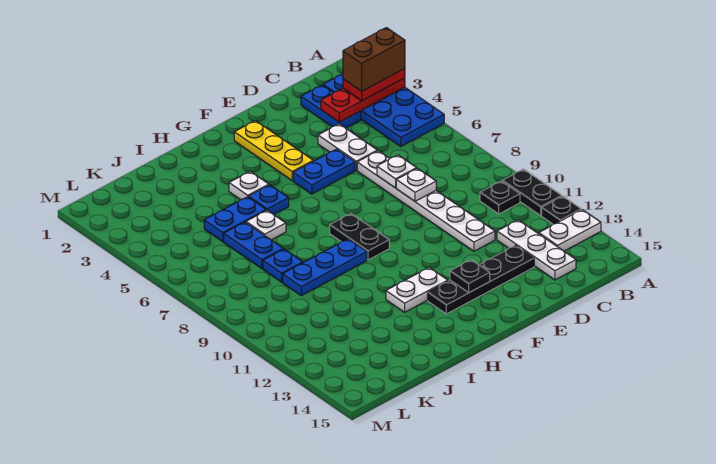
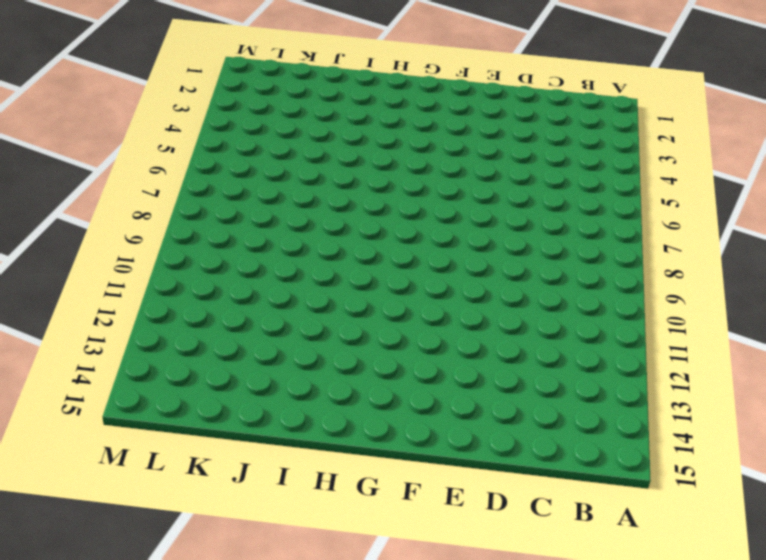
none -> blue plate A2:B5 level 1
none -> black plate A10:A11 level 1
none -> black plate A12 level 1

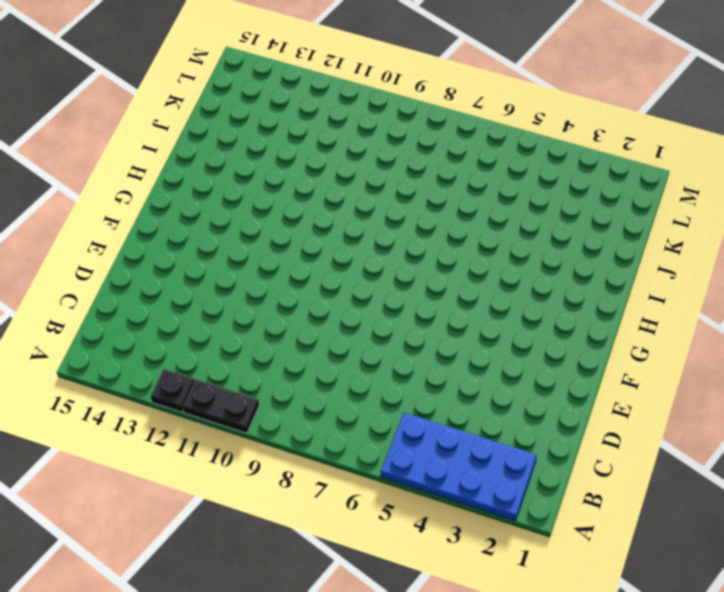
none -> white plate A13:B13 level 1
none -> black plate B10 level 1
none -> blue plate C2:C3 level 1

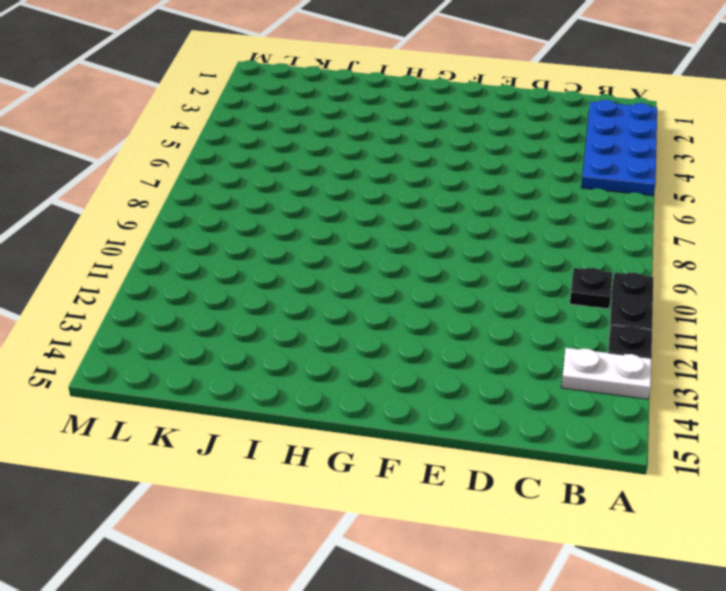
none -> blue plate C2:C3 level 1
none -> white plate C12:C14 level 1
none -> white plate D4:D5 level 1

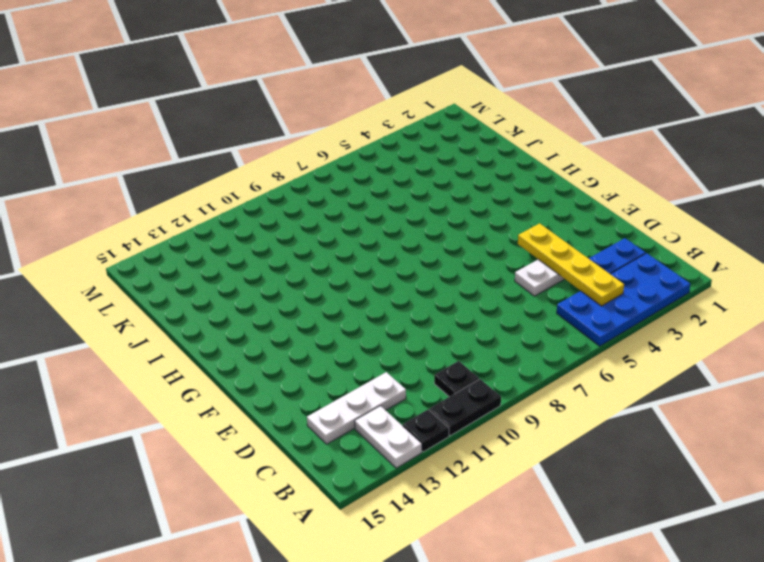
yellow plate B4:E4 level 2 -> none
none -> white plate D6:D11 level 1
none -> black plate D13:G13 level 1
none -> blue plate E5:F5 level 1

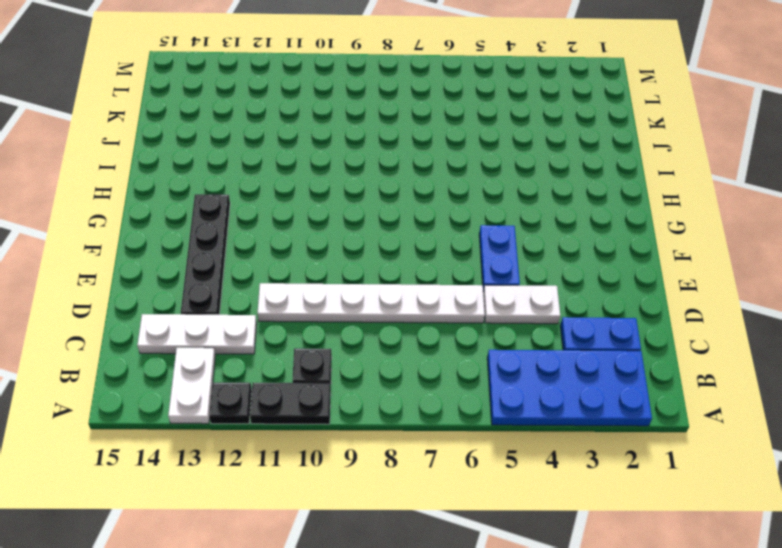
none -> yellow plate F2:F4 level 1
none -> black plate G8:G9 level 1
none -> white plate G12:H12 level 1

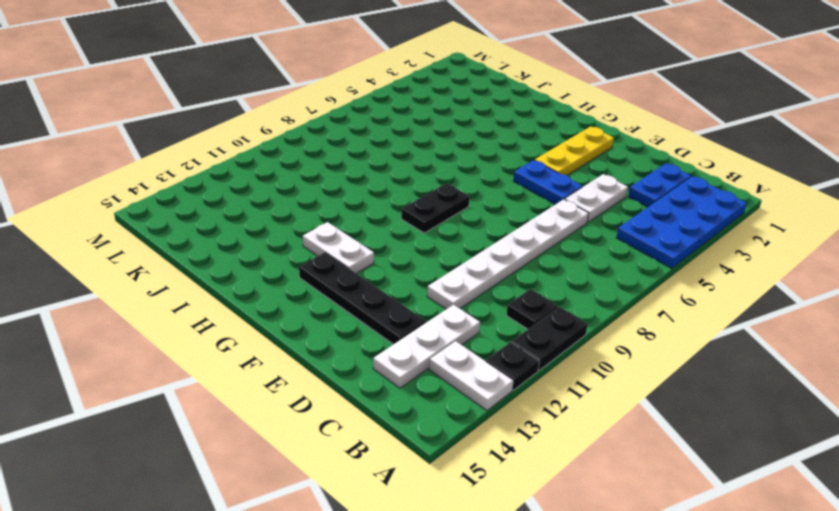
none -> white plate H4 level 1
none -> blue plate H5 level 1
none -> blue plate H9:J9 level 1

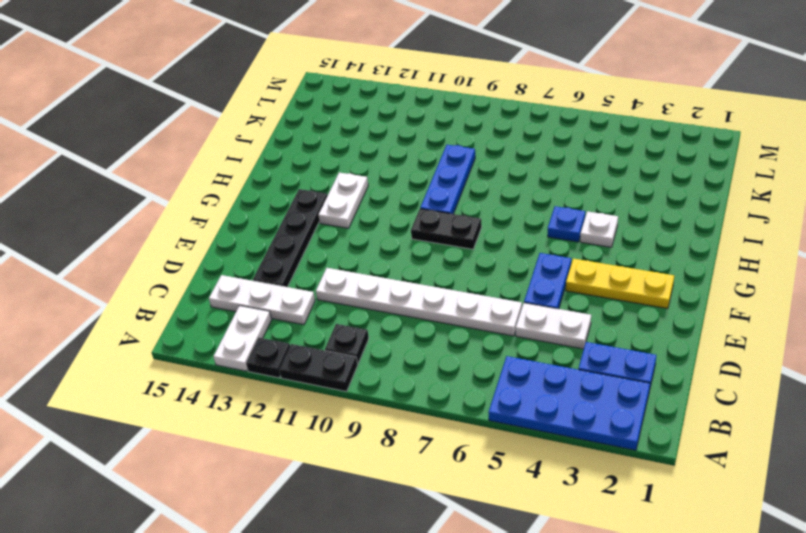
none -> blue plate I5:J5 level 1
none -> white plate I6 level 1
none -> blue plate J6:J7 level 1

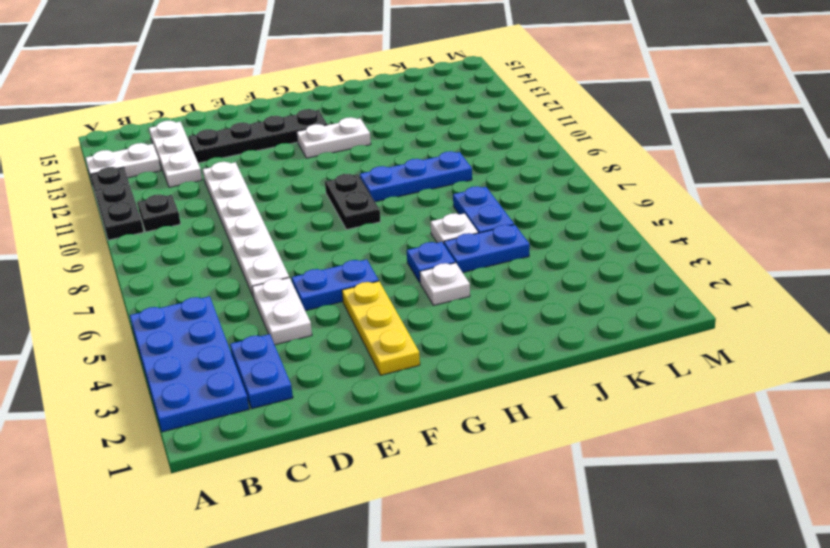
none -> blue plate J8 level 1
none -> red plate A3:C3 level 2
none -> white plate D7 level 2

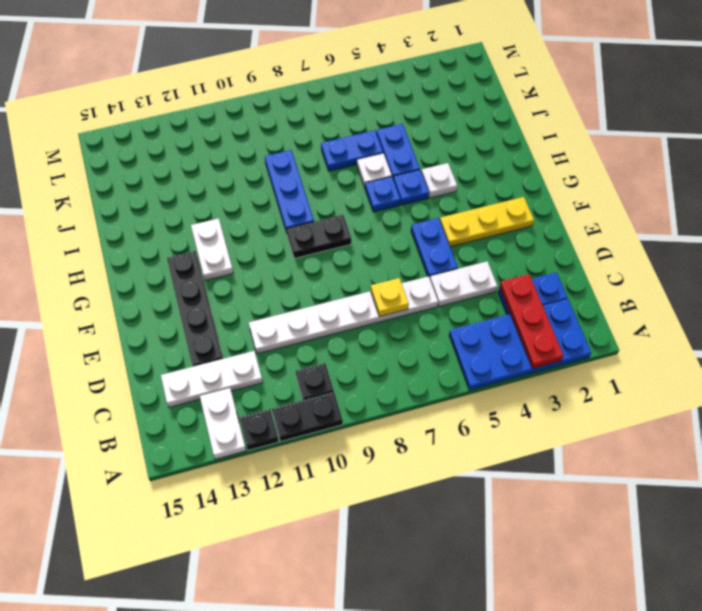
yellow plate D7 level 2 -> white plate D7 level 2
blue plate H6 level 1 -> blue plate J8 level 1
none -> white plate D8 level 2
none -> black plate F13 level 2
none -> red plate A3:B3 level 3

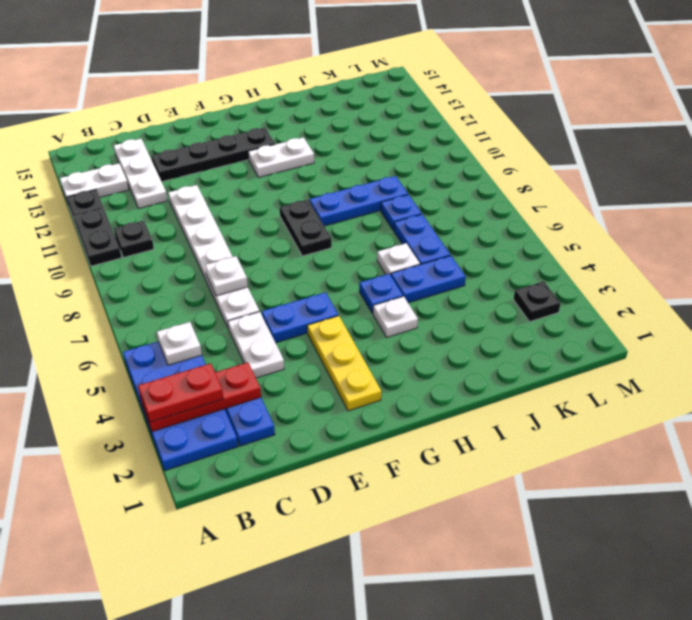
white plate B5 level 2 -> white plate D8 level 2
black plate L3 level 1 -> black plate F13 level 2
none -> brown brick A3:B3 level 4

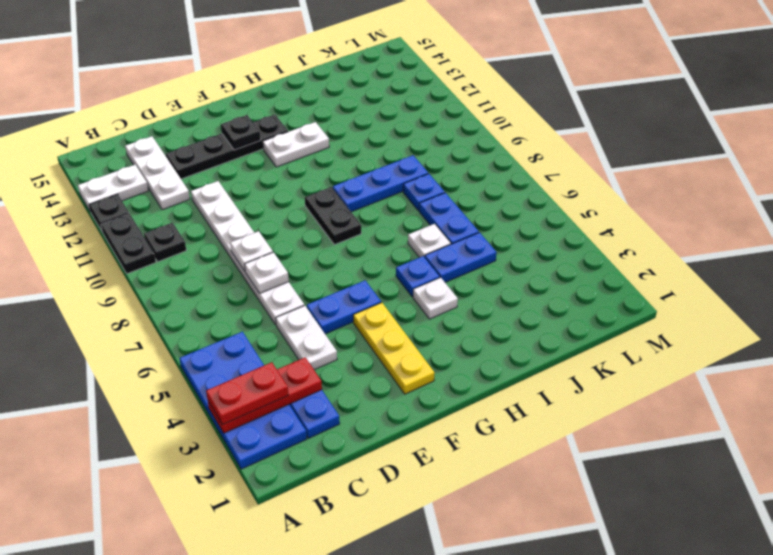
none -> brown brick A3:B3 level 4

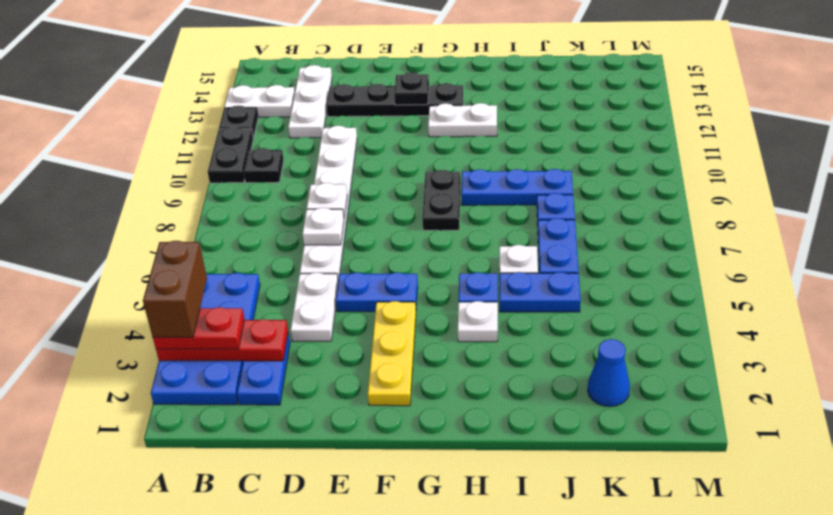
brown brick A3:A4 level 4 -> brown brick A3:B3 level 4
blue cone K2 level 1 -> none

